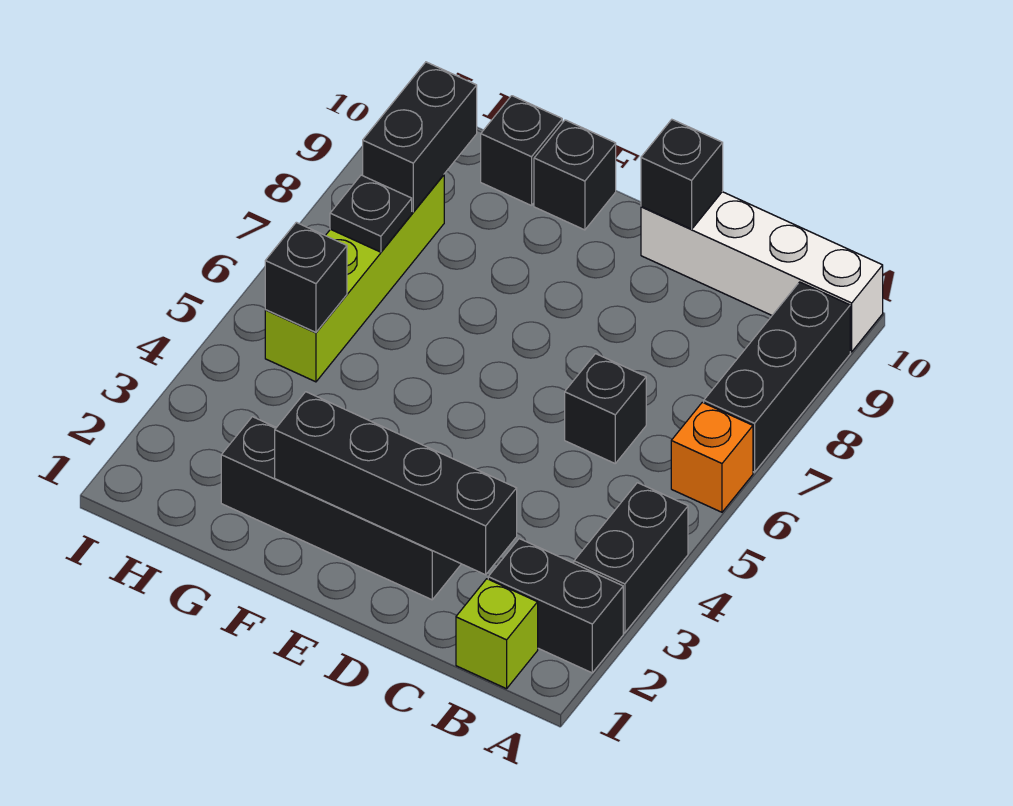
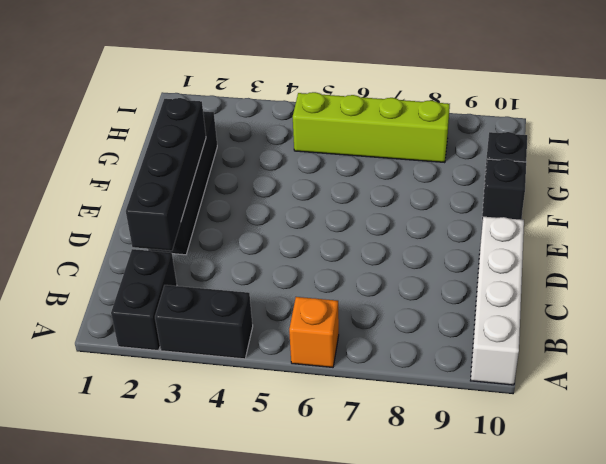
none -> black brick A7:A9 level 1
none -> lime brick B1 level 1
none -> black brick C6 level 1

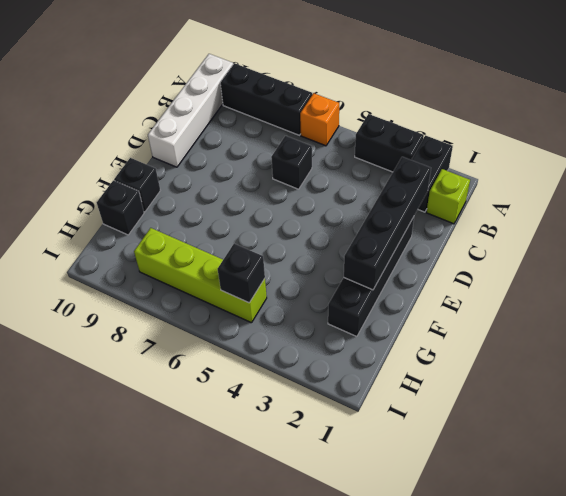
none -> black brick D10 level 2
none -> black plate H7 level 2
none -> black brick H8:H9 level 2

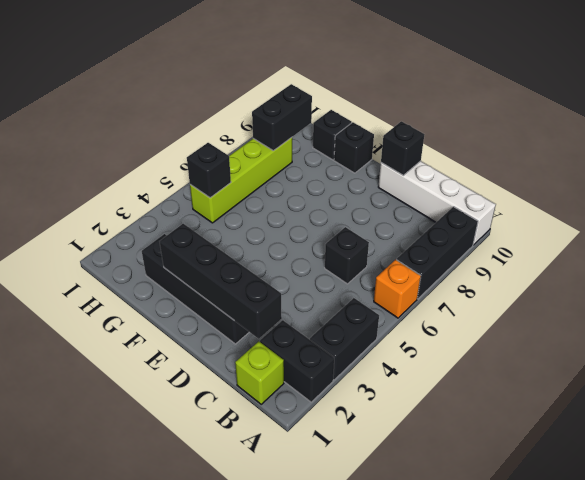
none -> black plate H7 level 2

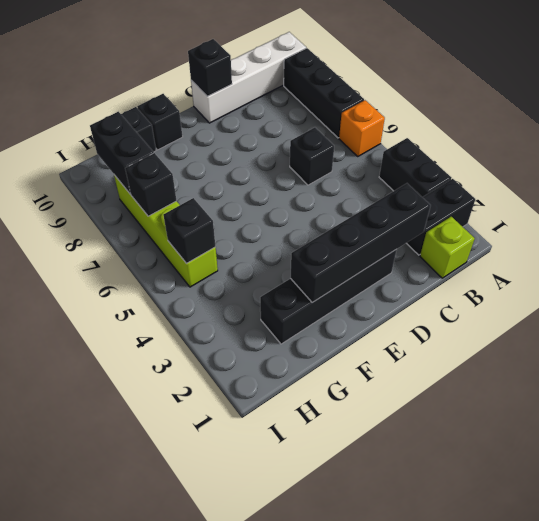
black brick H7 level 2 -> black plate H7 level 2

